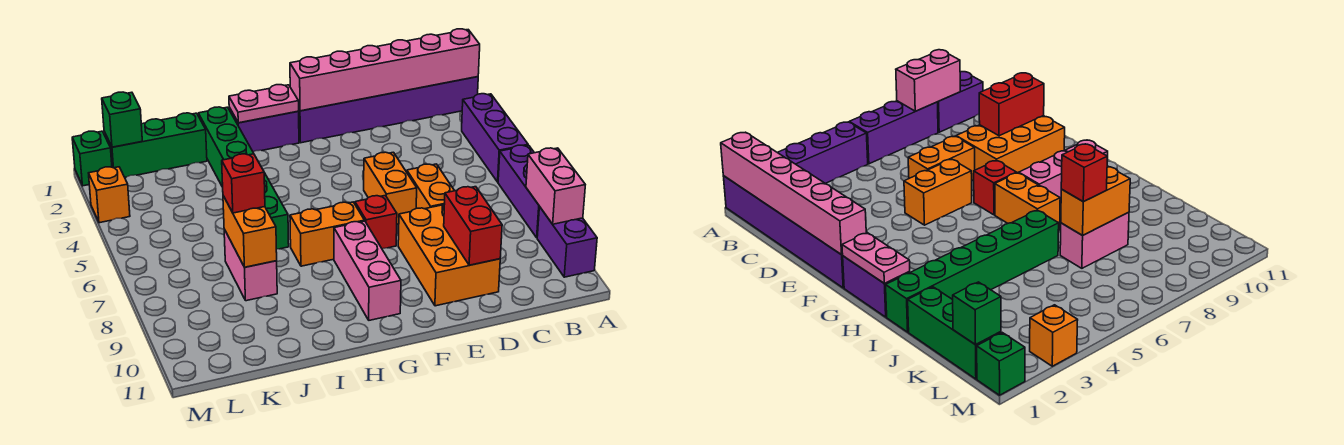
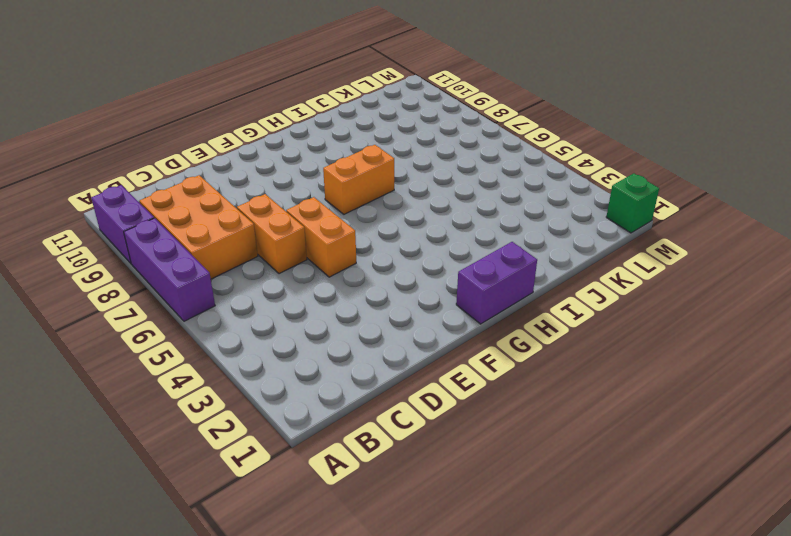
orange brick B7:C9 level 1 -> orange brick D8:E10 level 1
none -> purple brick A1:F1 level 1
none -> purple brick A3:A5 level 1
none -> red brick F7 level 1

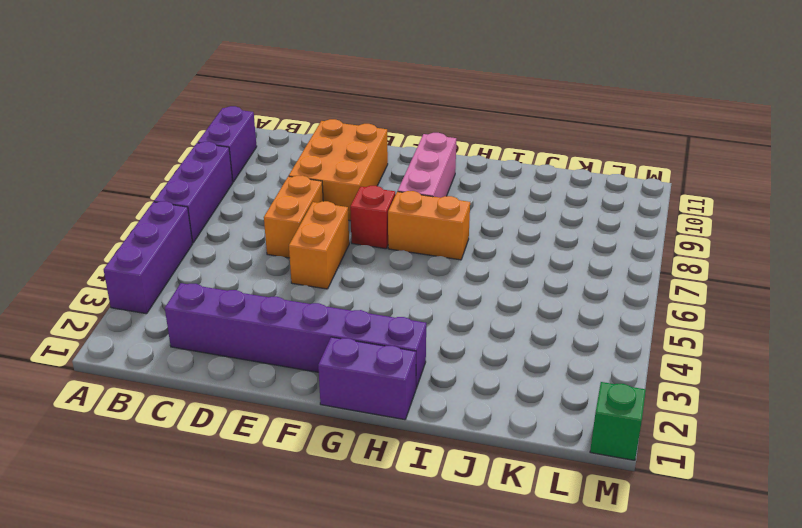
purple brick C2:H2 level 1 -> purple brick A1:F1 level 1
none -> green brick I1:I6 level 1
none -> green brick J1:L1 level 1
none -> pink brick J7:J8 level 1

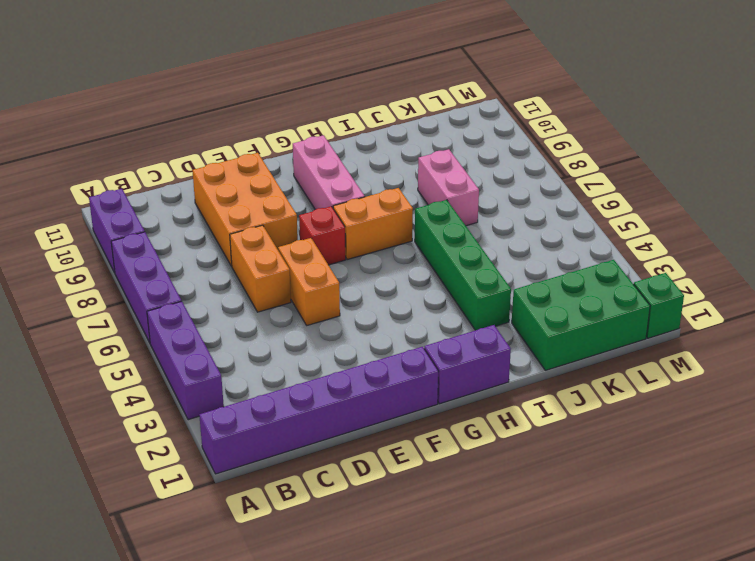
green brick I3:I6 level 1 -> green brick I1:I6 level 1
green brick J1:L2 level 1 -> green brick J1:L1 level 1
none -> orange brick M3 level 1
none -> pink brick A1:F1 level 2
none -> pink brick A8:A9 level 2

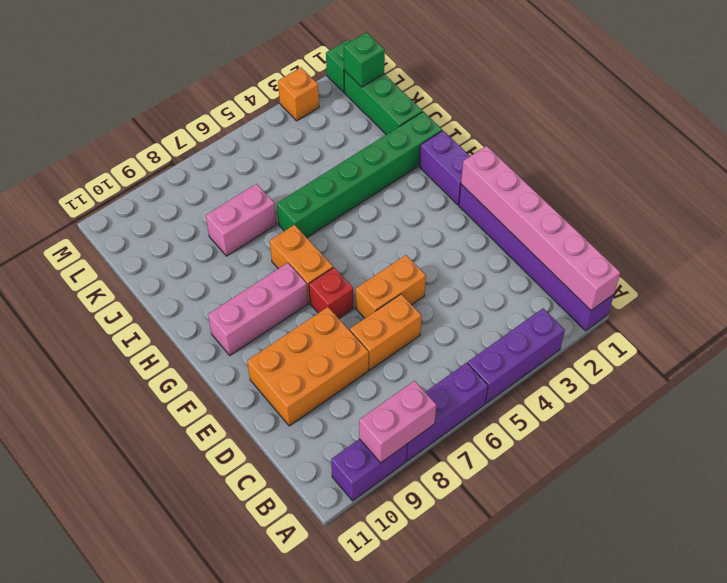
none -> red brick D9:D10 level 2
none -> pink plate G1:H1 level 2
none -> orange brick J7:J8 level 2

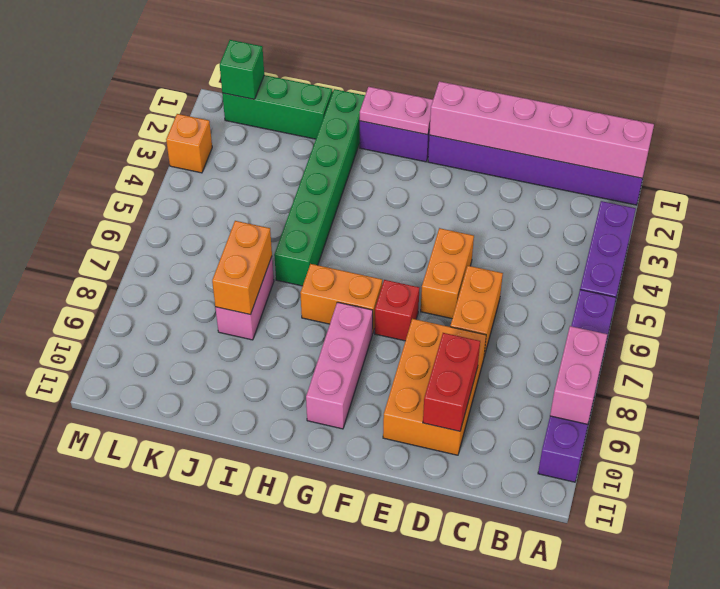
none -> green brick M1 level 1
none -> red brick J7 level 3

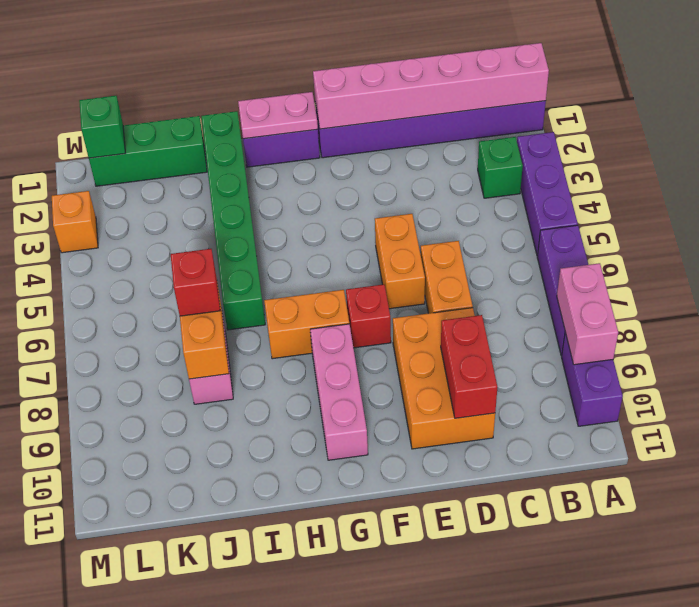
green brick B3 level 1 -> green brick M1 level 1

